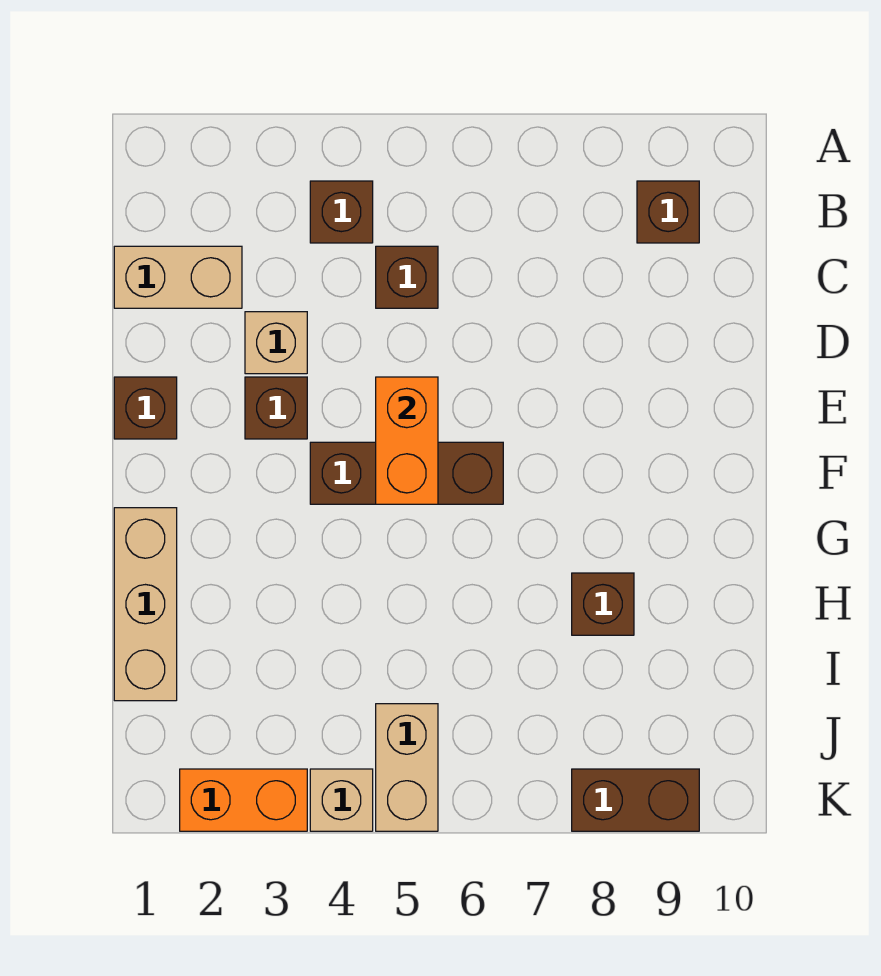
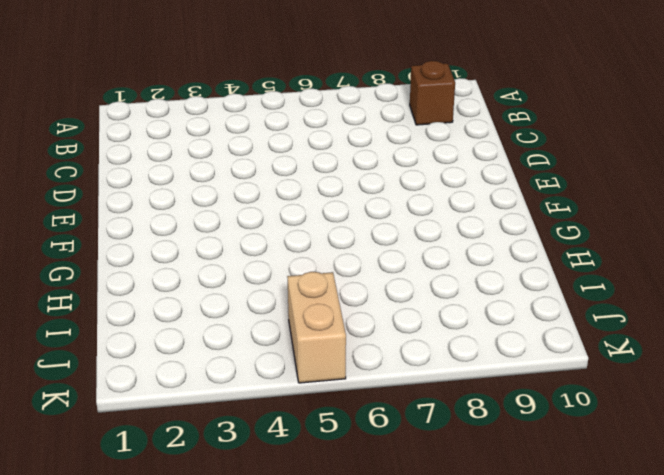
none -> brown brick B4 level 1
none -> tan brick C1:C2 level 1
none -> brown brick C5 level 1

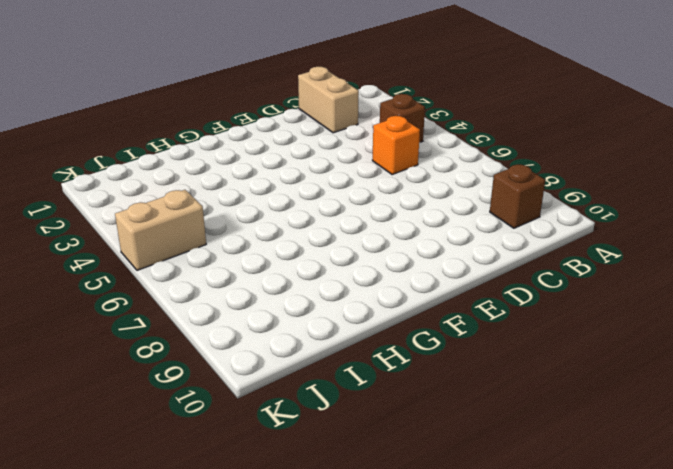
orange brick C5 level 1 -> brown brick C5 level 1
none -> tan brick D3 level 1
none -> brown brick E1 level 1
none -> brown brick E3 level 1

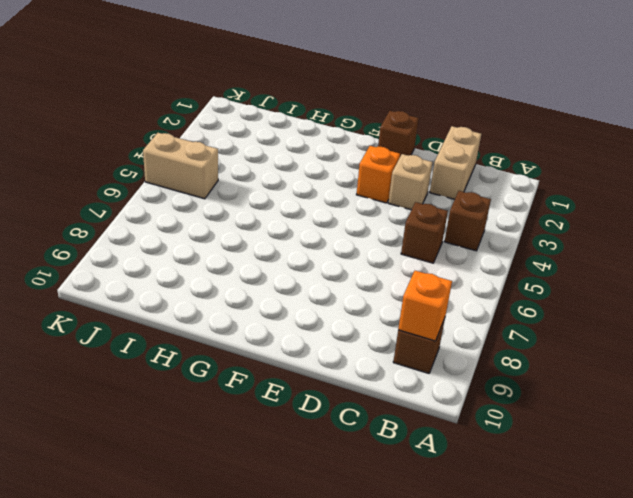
orange brick B9 level 2 -> none
orange brick E3 level 1 -> brown brick E3 level 1
none -> brown brick F4:F6 level 1
none -> tan brick G1:I1 level 1
none -> brown brick H8 level 1

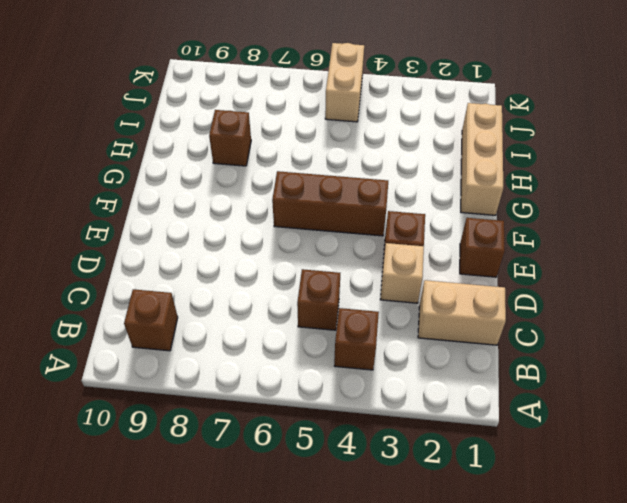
none -> orange brick K2:K3 level 1
none -> tan brick K4 level 1
none -> brown brick K8:K9 level 1

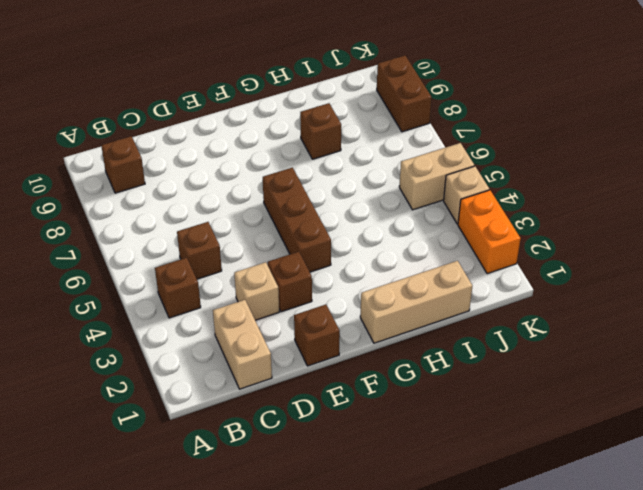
none -> orange brick E5:F5 level 2

